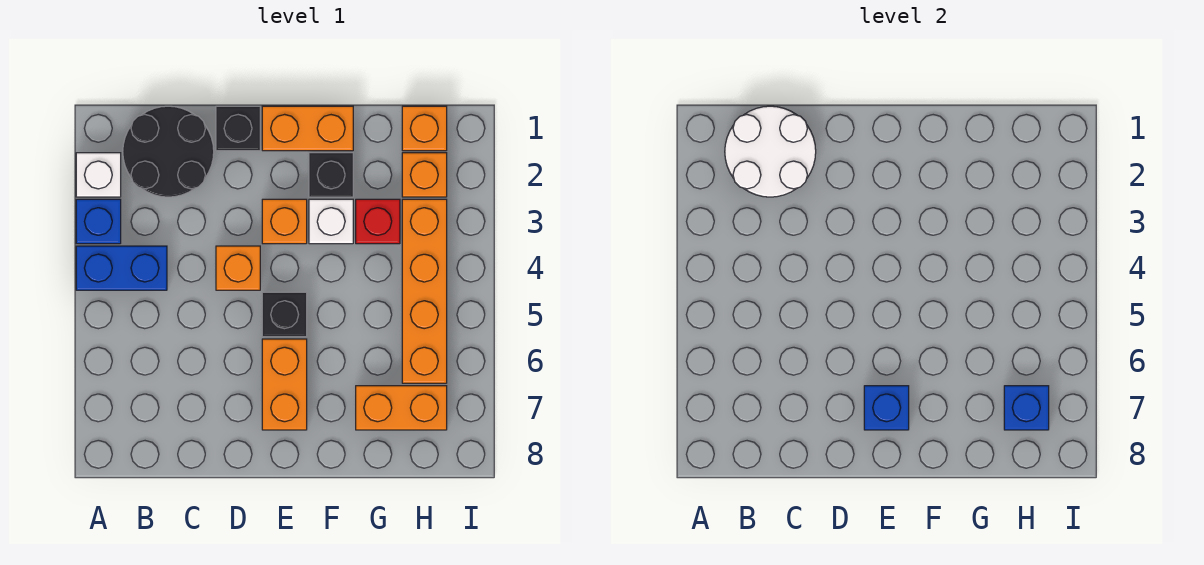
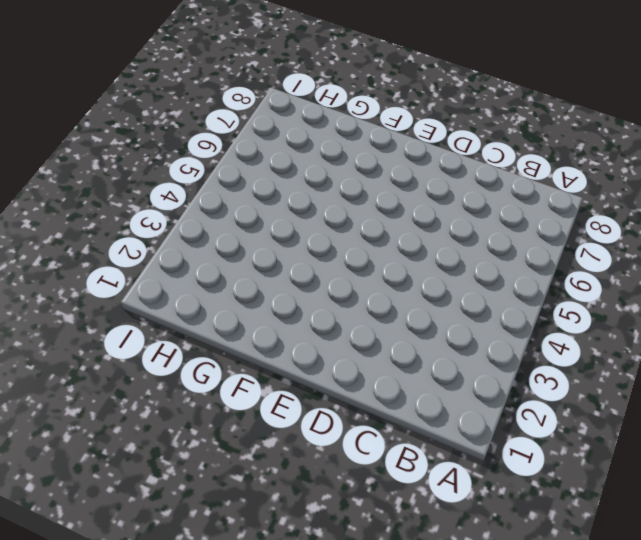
none -> white brick A2 level 1
none -> blue brick A3 level 1
none -> blue brick A4:B4 level 1

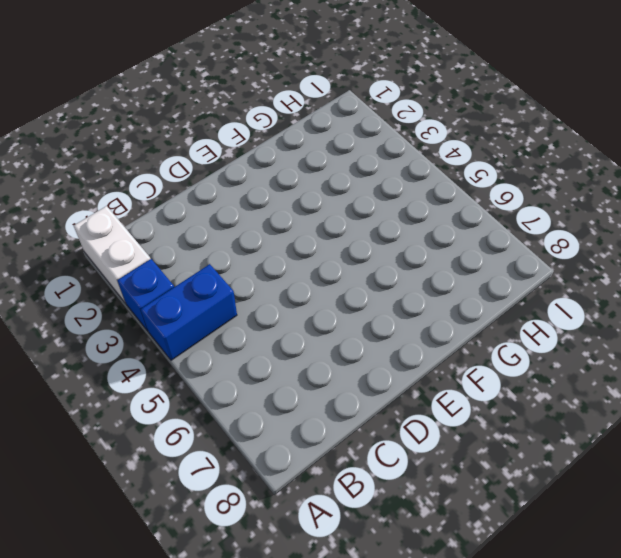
white brick A1:A2 level 1 -> white brick A2 level 1
none -> black round brick B1:C2 level 1
none -> black brick D1 level 1
none -> orange brick D4 level 1

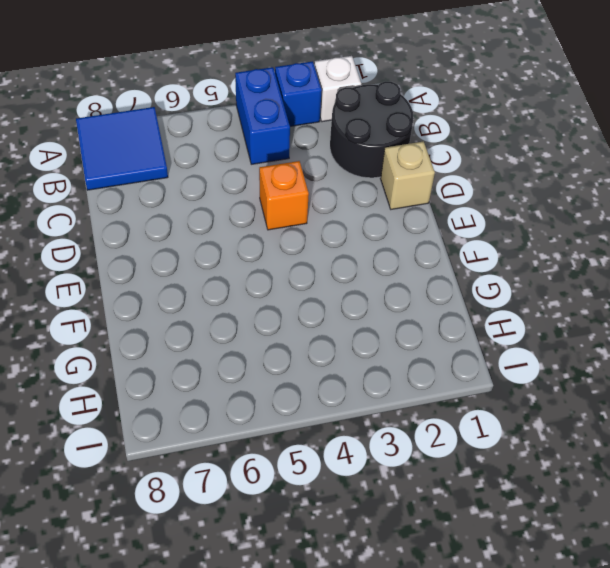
blue tile A7:B8 level 1 -> none
tan brick D1 level 1 -> black brick D1 level 1
none -> orange brick E1:F1 level 1
none -> orange brick E3 level 1
none -> black brick E5 level 1

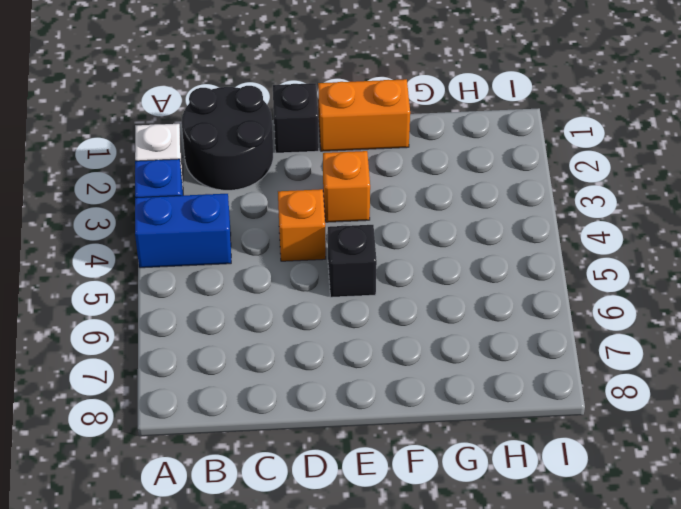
none -> orange brick E6:E7 level 1
none -> black brick F2 level 1
none -> white brick F3 level 1

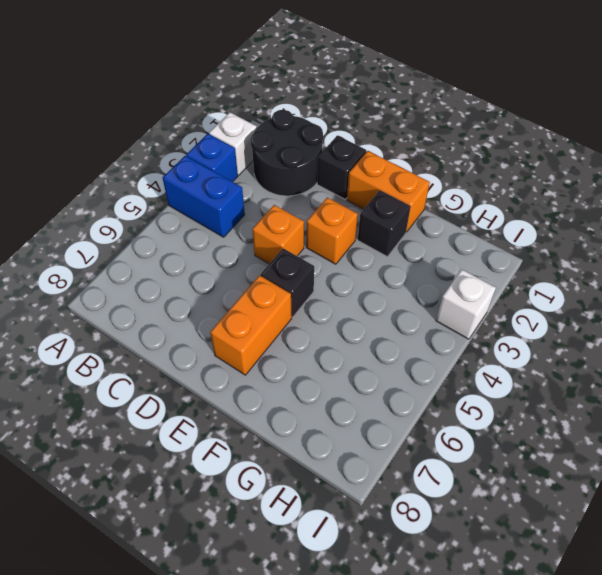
white brick I3 level 1 -> white brick F3 level 1
none -> red brick G3 level 1
none -> orange brick G7:H7 level 1
none -> orange brick H1 level 1

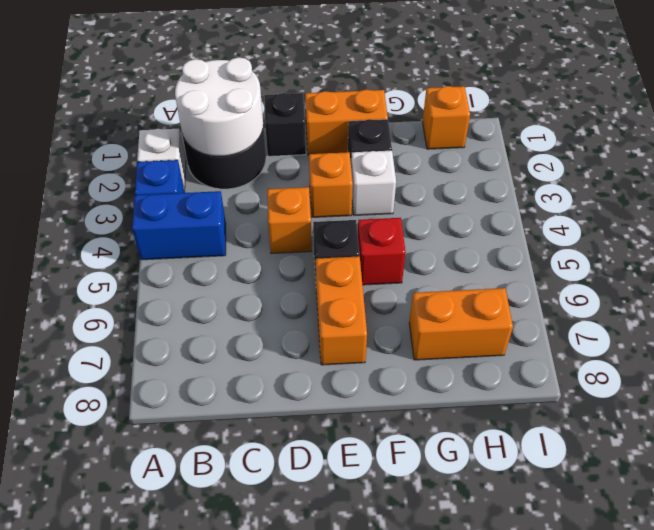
red brick F5 level 1 -> red brick G3 level 1
none -> orange brick H2 level 1
none -> orange brick H3:H6 level 1
none -> blue brick E7 level 2

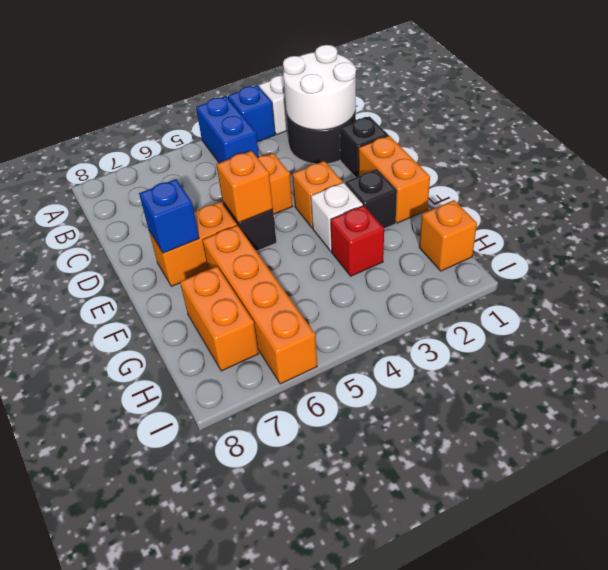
orange brick E5 level 2 -> orange brick H2 level 1
orange brick F6:I6 level 1 -> orange brick H3:H6 level 1
none -> blue brick H7 level 2

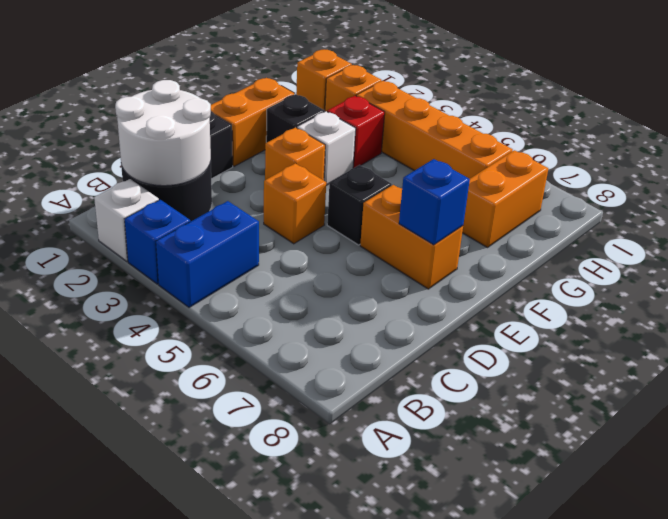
none -> blue brick H7 level 2

